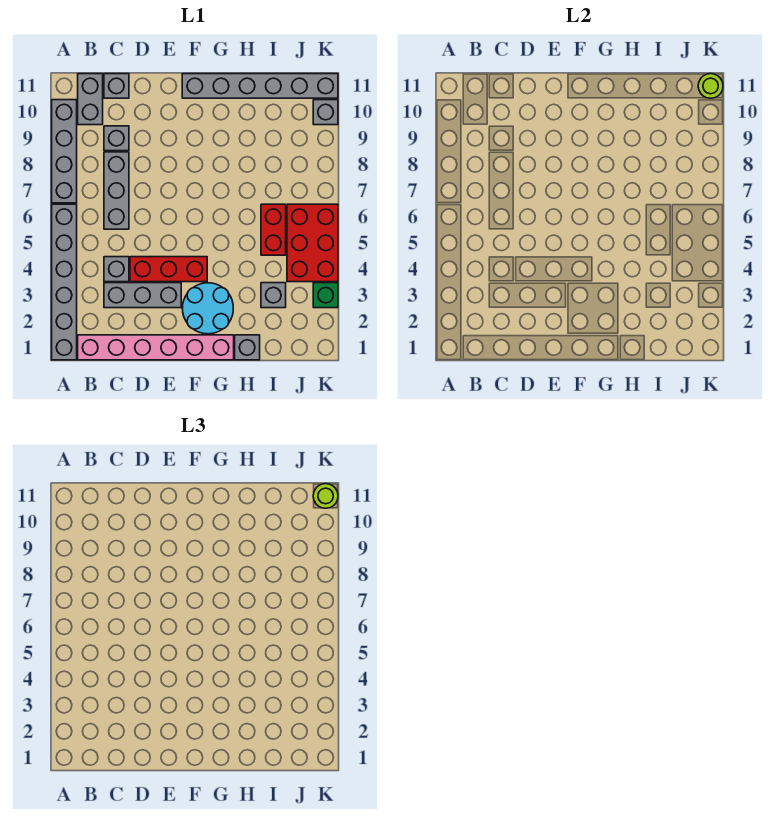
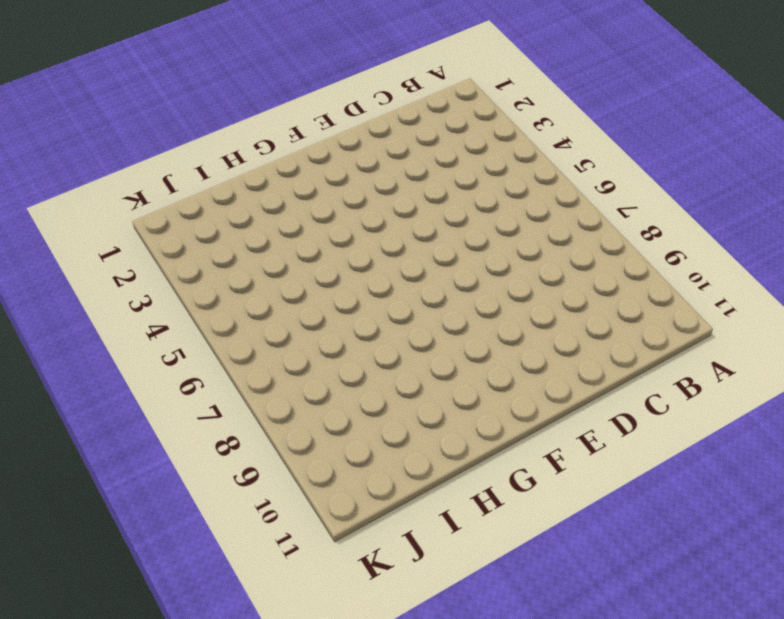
none -> grey brick A1:A6 level 1
none -> grey brick A7:A10 level 1
none -> pink brick B1:G1 level 1

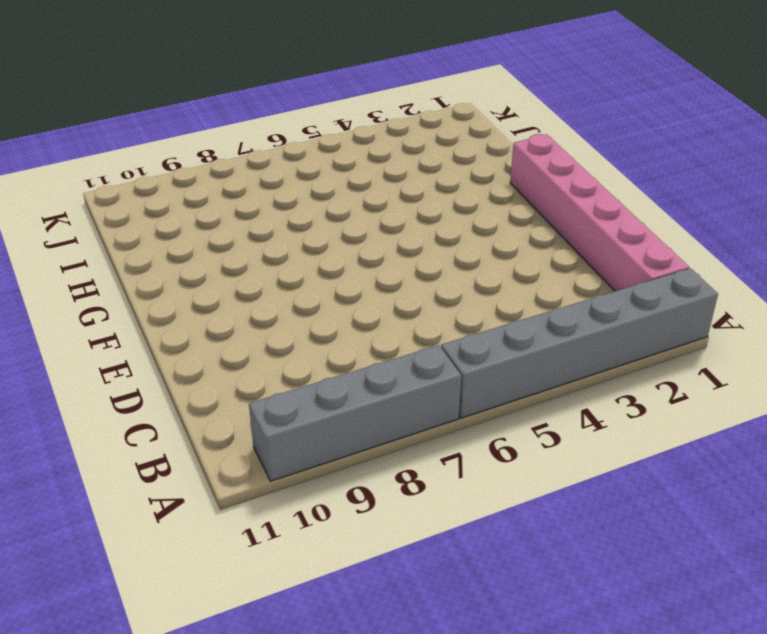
none -> grey brick B10:B11 level 1
none -> grey brick C3:E3 level 1
none -> grey brick C4 level 1

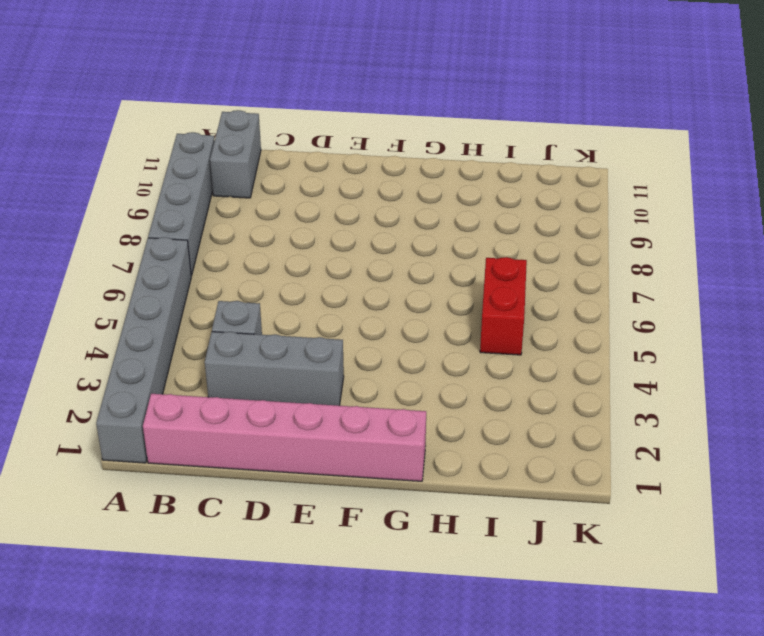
none -> grey brick C6:C8 level 1
none -> grey brick C9 level 1
none -> grey brick C11 level 1

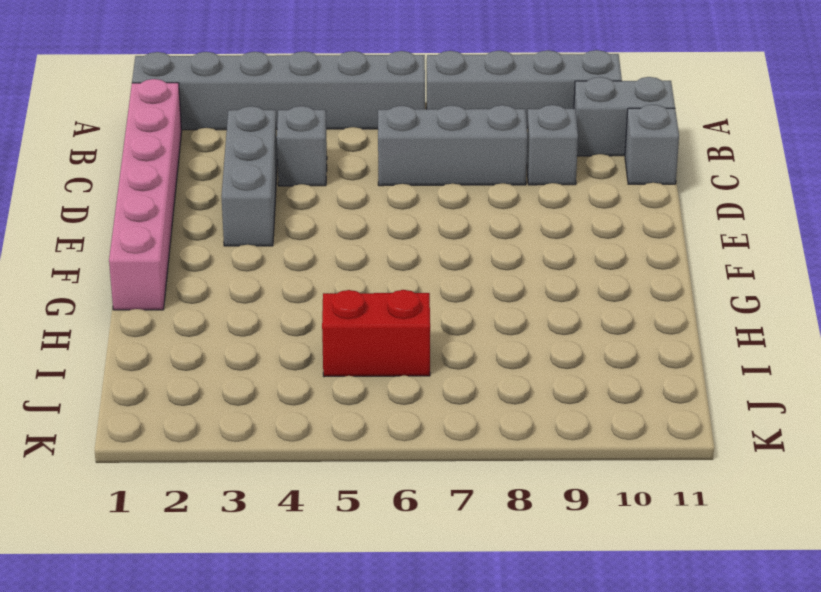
none -> red brick D4:F4 level 1
none -> cyan round brick F2:G3 level 1
none -> grey brick F11:K11 level 1

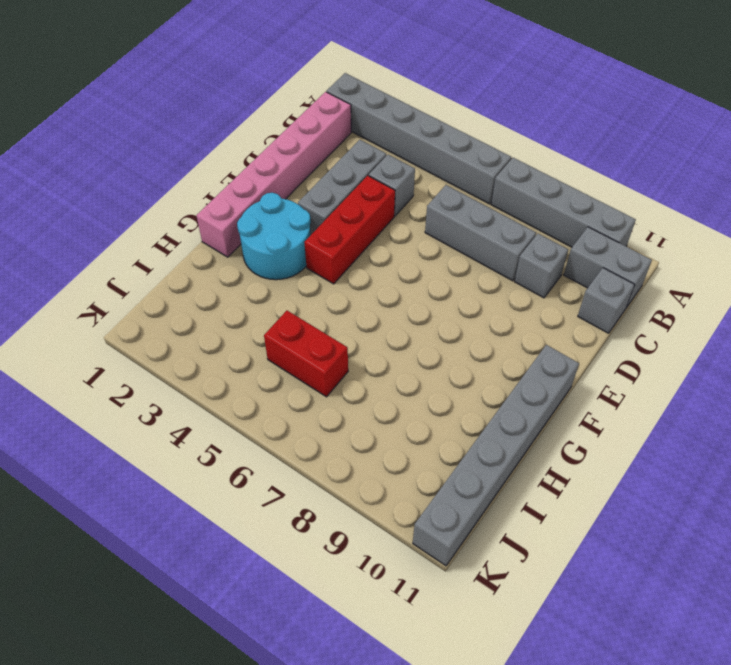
none -> grey brick H1 level 1
none -> grey brick I3 level 1
none -> red brick J4:K6 level 1

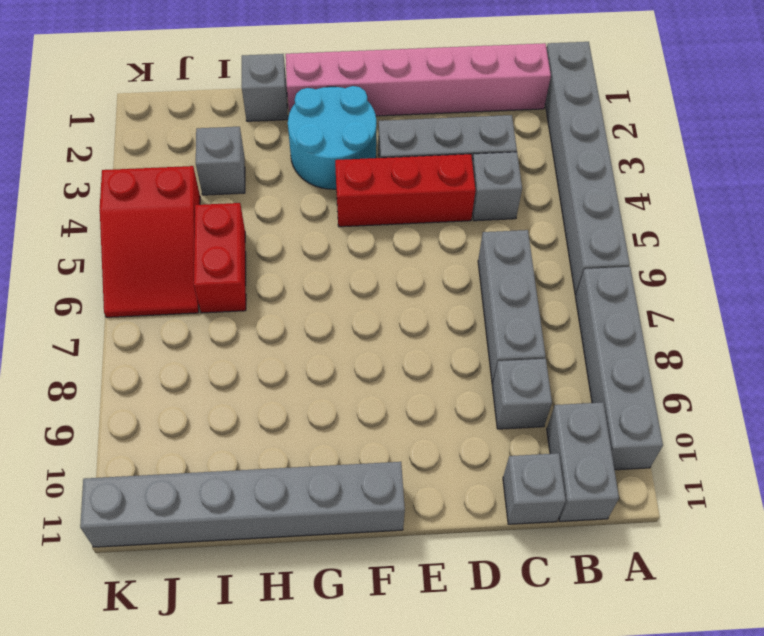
red slope J4:K6 level 1 top 4 -> red brick J4:K6 level 1
none -> green brick K3 level 1
none -> grey brick K10 level 1
none -> lime round brick K11 level 2

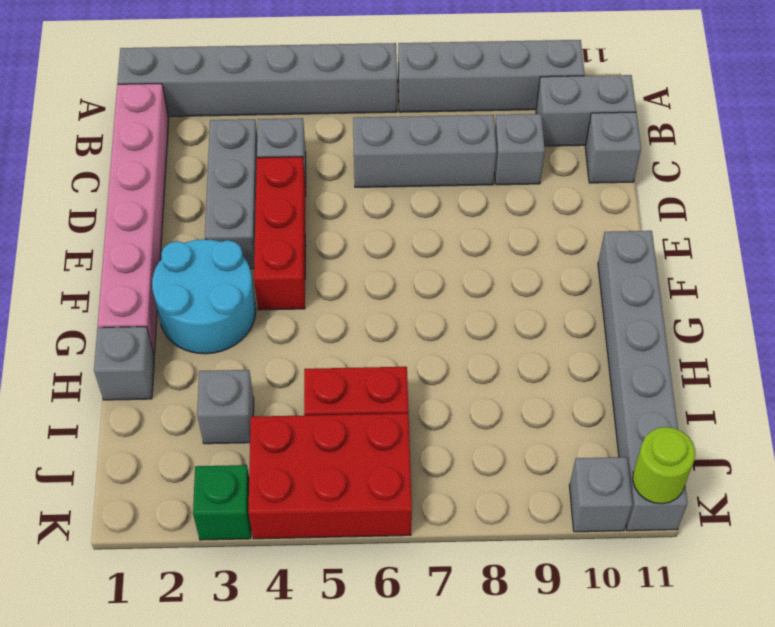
none -> lime round brick K11 level 3

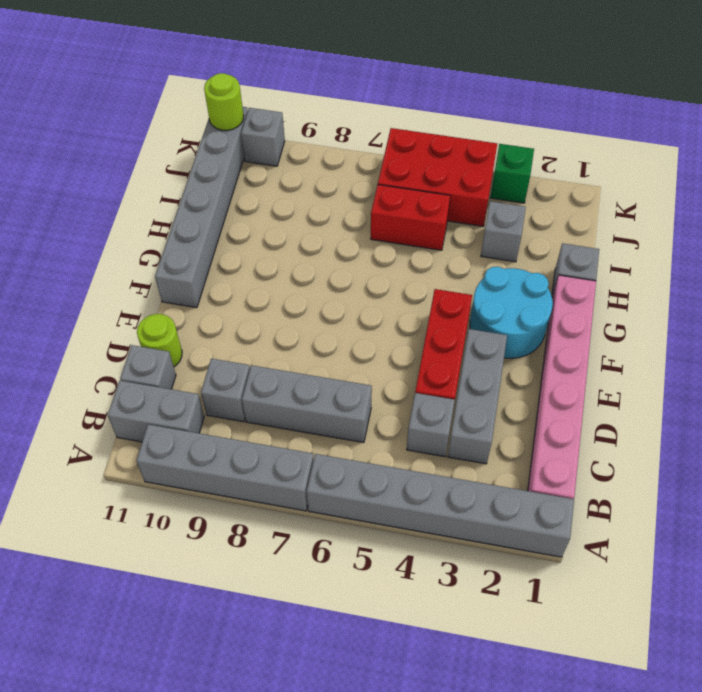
lime round brick D11 level 1 -> lime round brick K11 level 3

